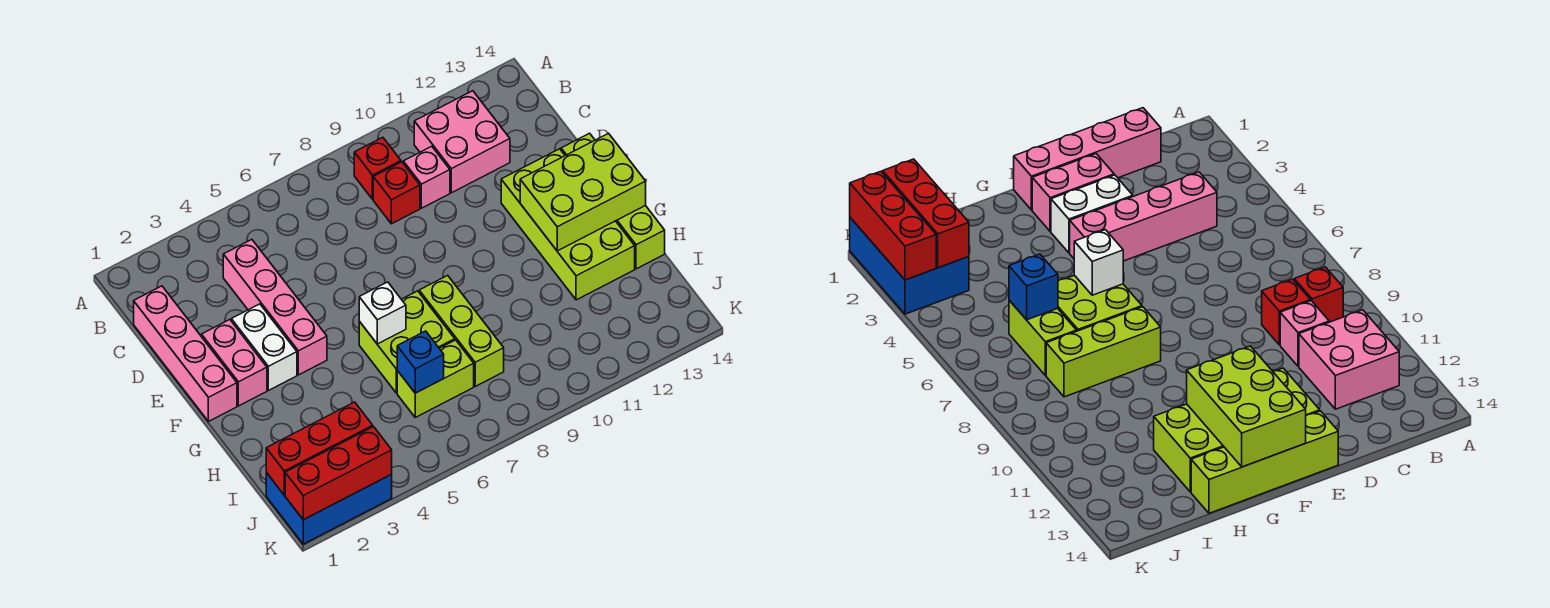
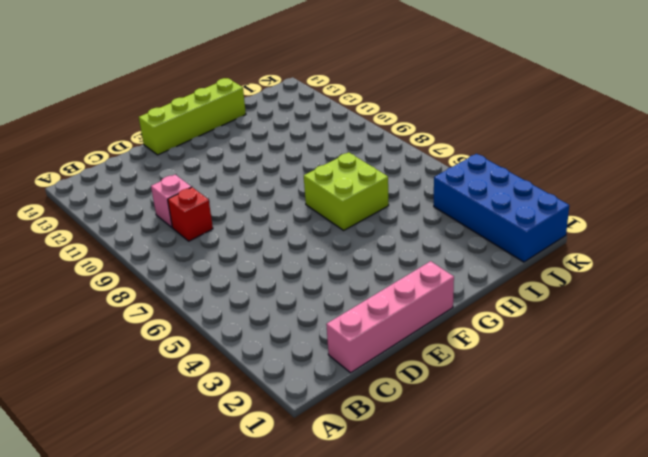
blue brick J1:K4 level 1 -> blue brick J1:K3 level 1
none -> red brick B9 level 1
none -> pink brick B11:C12 level 1
none -> pink brick C4:F4 level 1

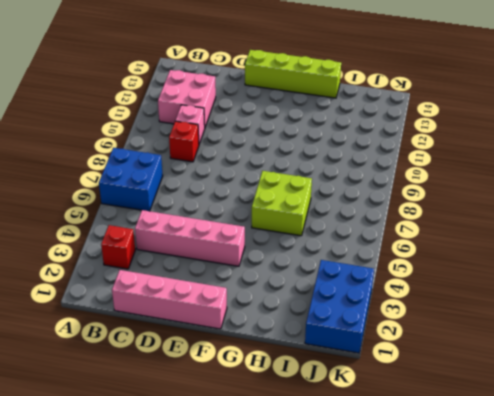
blue brick A6:B7 level 1 -> none
red brick B3 level 1 -> red brick B9 level 1
none -> pink brick E2:F2 level 1
none -> white brick E3:F3 level 1
none -> lime brick E12:H13 level 1

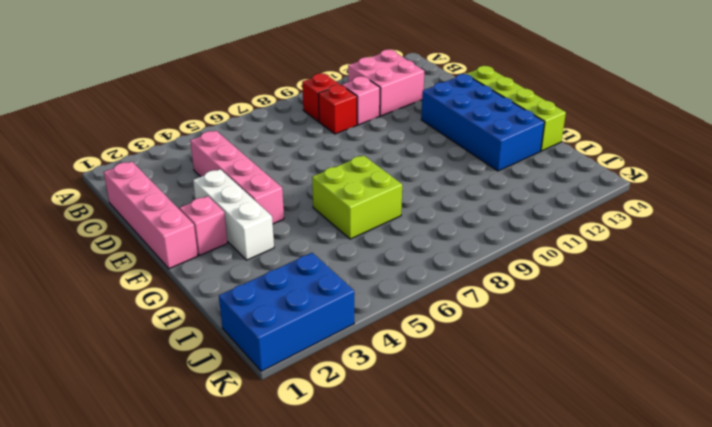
white brick E3:G3 level 1 -> white brick E3:F3 level 1
blue brick E12:H13 level 1 -> lime brick E12:H13 level 1
pink brick F2 level 1 -> pink brick E2:F2 level 1
none -> lime brick G8:I8 level 1
none -> lime brick I6:I7 level 1
none -> lime brick F12:G14 level 2

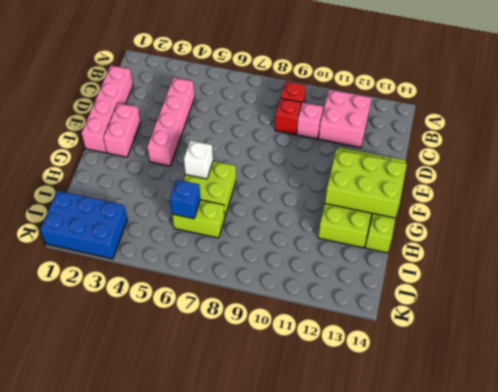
none -> white brick E3:F3 level 1
none -> lime brick G8:I8 level 1
none -> red brick J1:J3 level 2

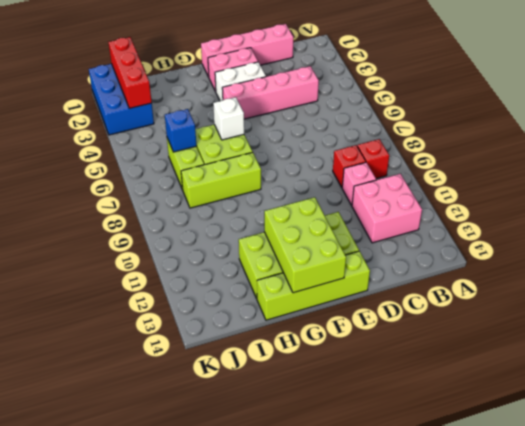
none -> red brick K1:K3 level 2

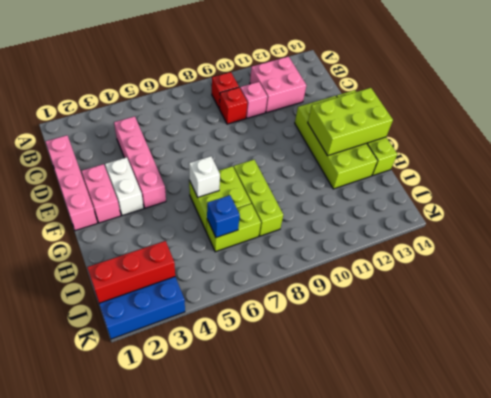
none -> red brick K1:K3 level 2

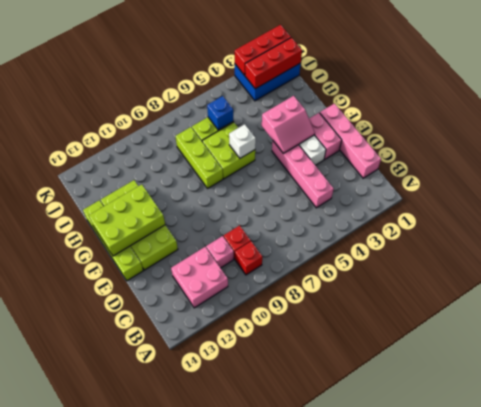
pink slope F3:G4 level 2 top G -> none

